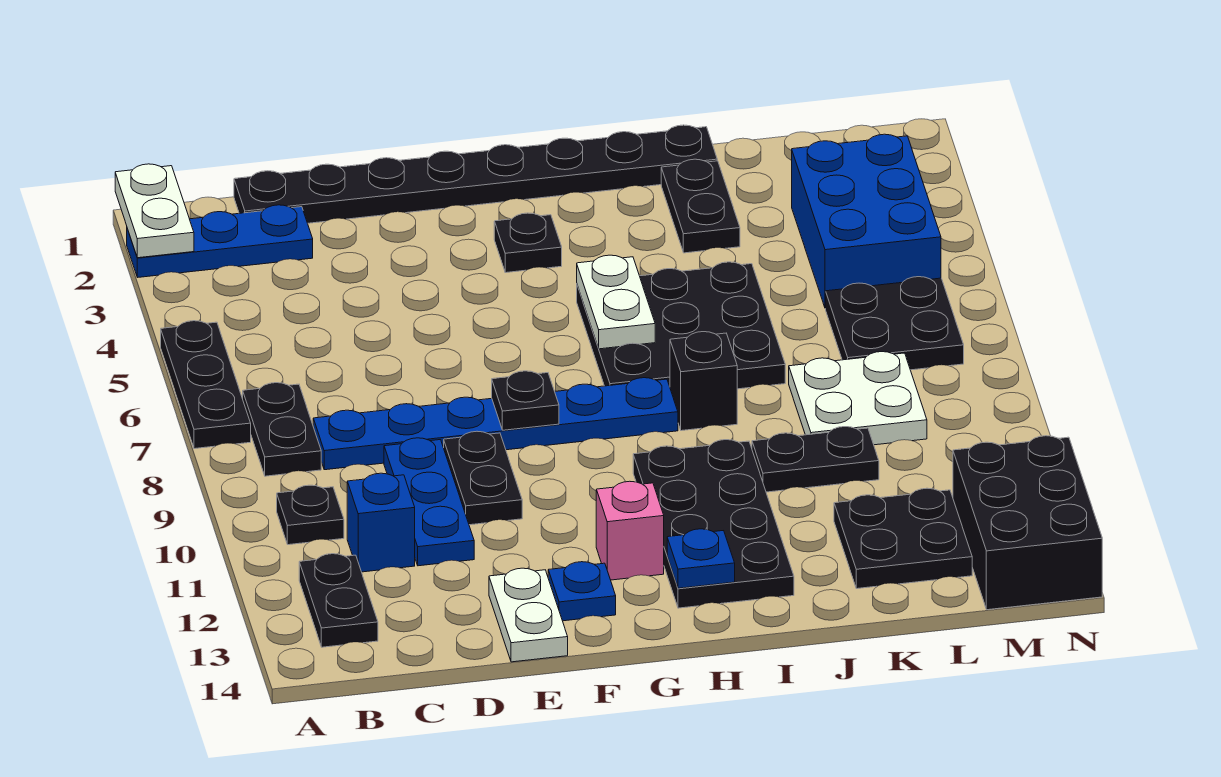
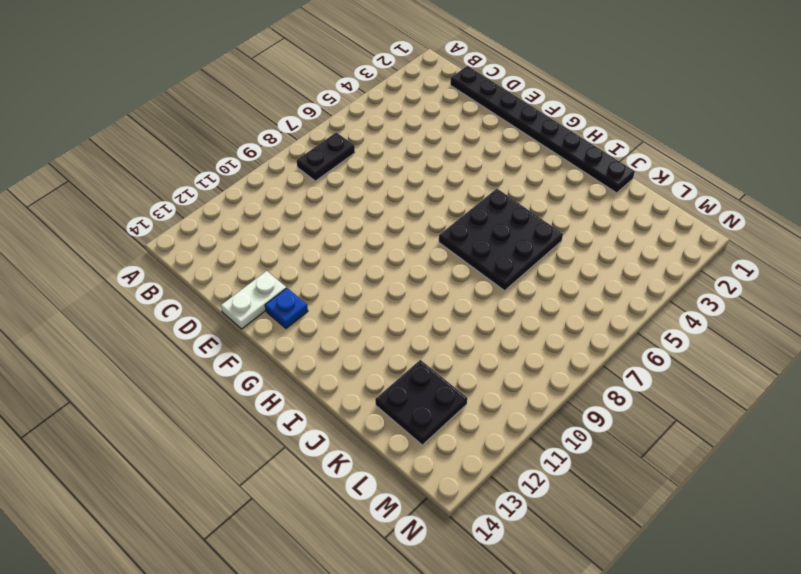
none -> blue plate A2:C2 level 1
none -> black plate A5:A7 level 1
none -> black plate B10 level 1

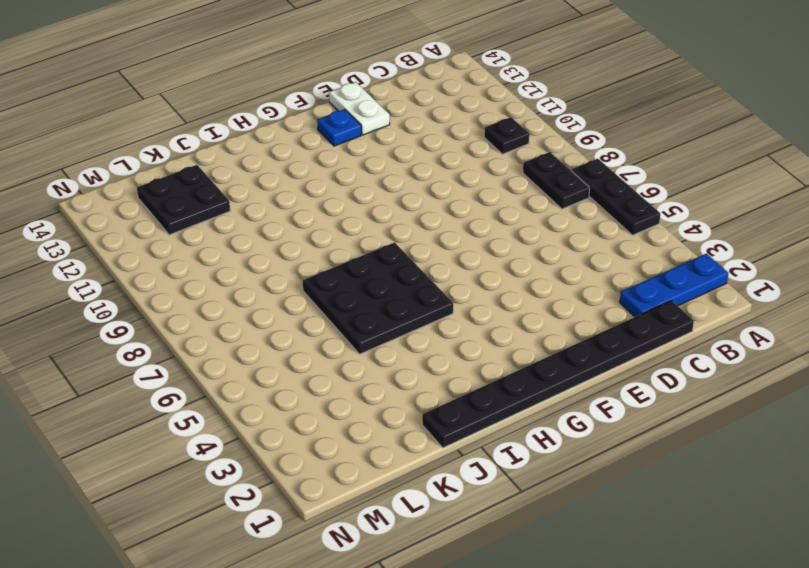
none -> black plate B12:B13 level 1
none -> blue plate C8:H8 level 1
none -> blue brick C11 level 1

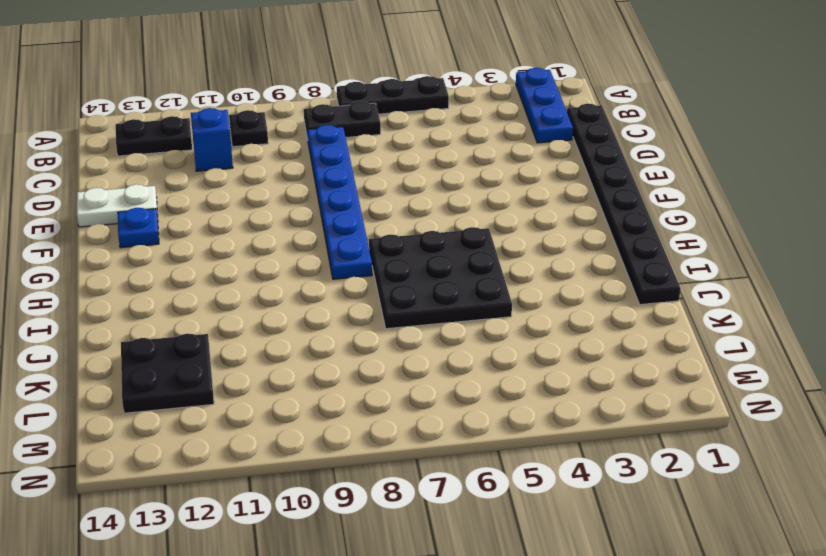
none -> blue plate D9:D11 level 1
none -> black plate E9:E10 level 1
none -> black plate G3 level 1

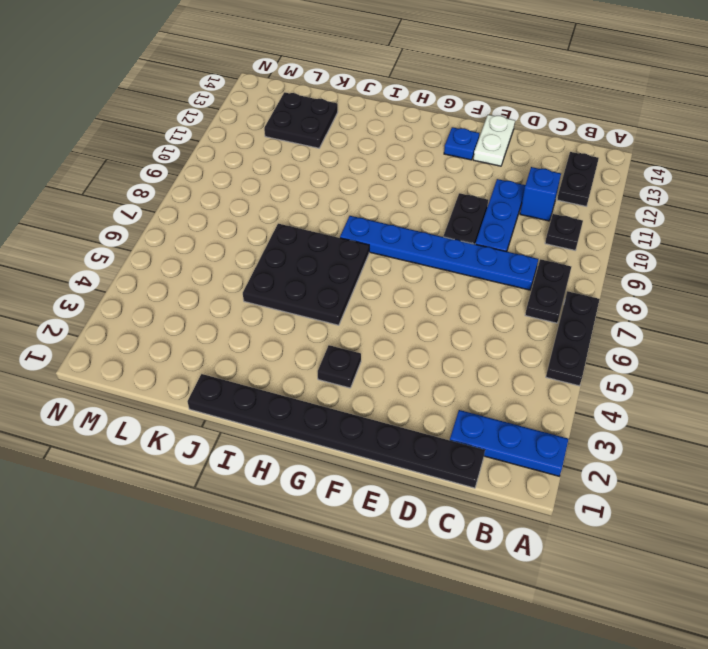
none -> pink brick G12 level 1
none -> black plate H10:I13 level 1
none -> black brick I8 level 1

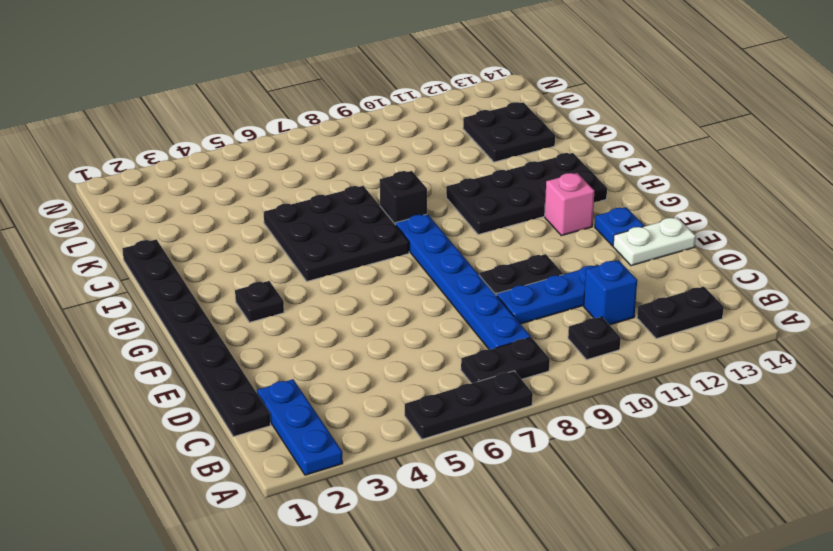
none -> black plate J2:J3 level 1
none -> black plate J10:K10 level 1
none -> white plate K8:L9 level 1

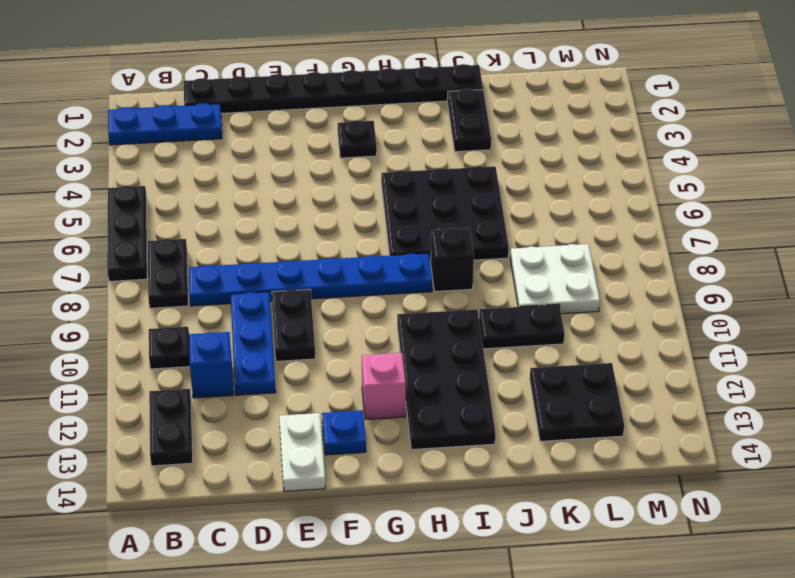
none -> blue brick L3:M5 level 1
none -> black plate L6:M7 level 1
none -> black brick M12:N14 level 1

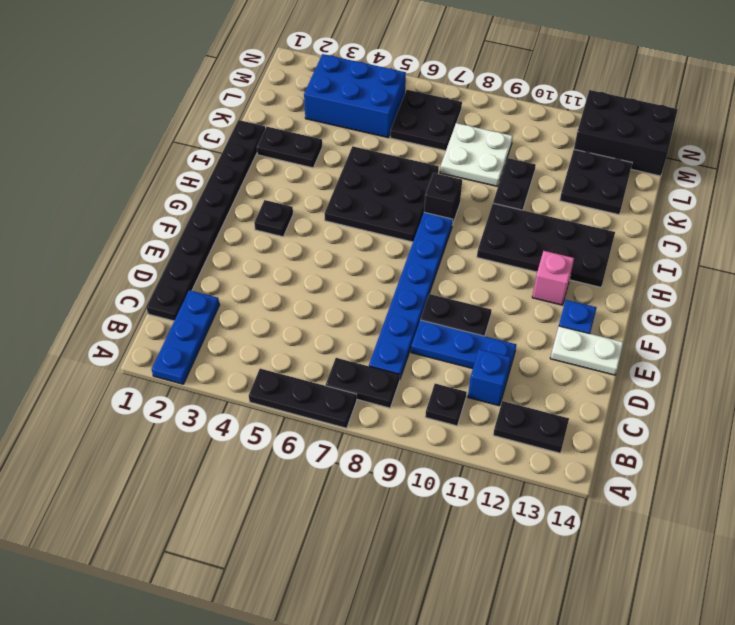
none -> white plate A1:A2 level 2
none -> black plate F8 level 2
none -> white plate H5:H6 level 2

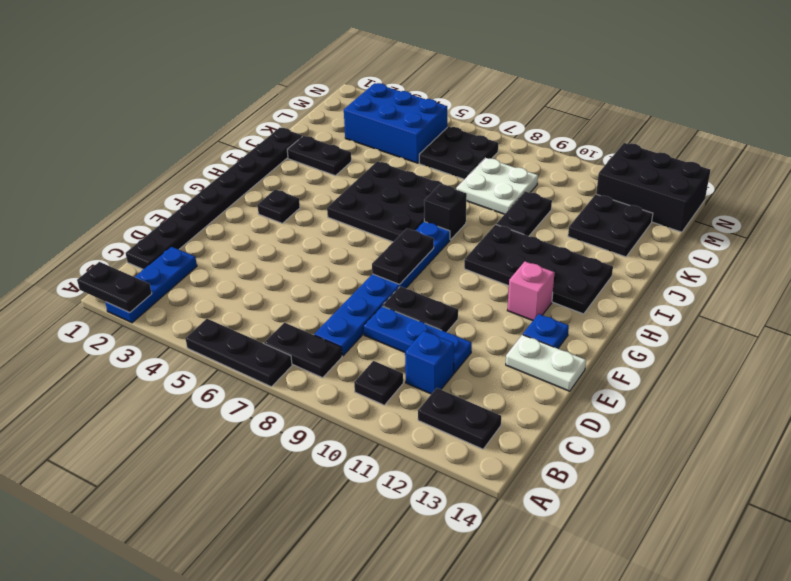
black plate A1:A2 level 2 -> white plate A1:A2 level 2
black plate F8:G8 level 2 -> black plate F8 level 2
none -> white plate H5:H6 level 2
none -> blue plate H13 level 2

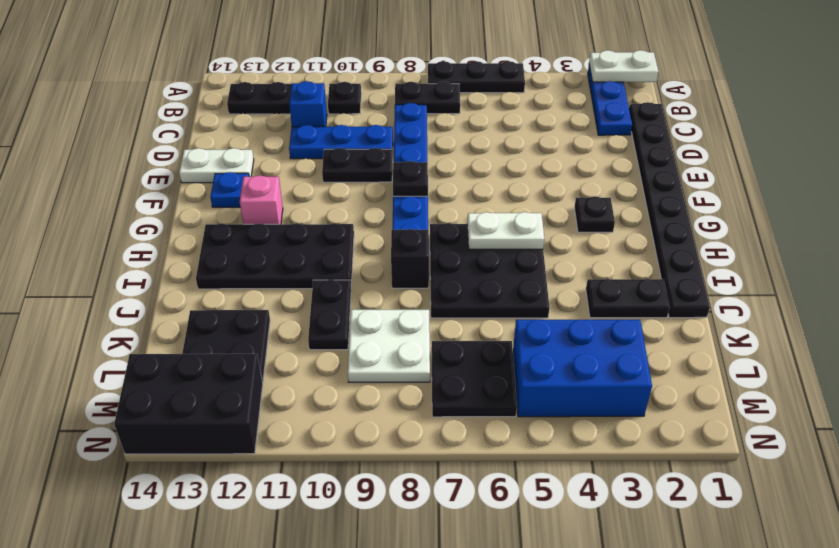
none -> blue plate H13 level 2

